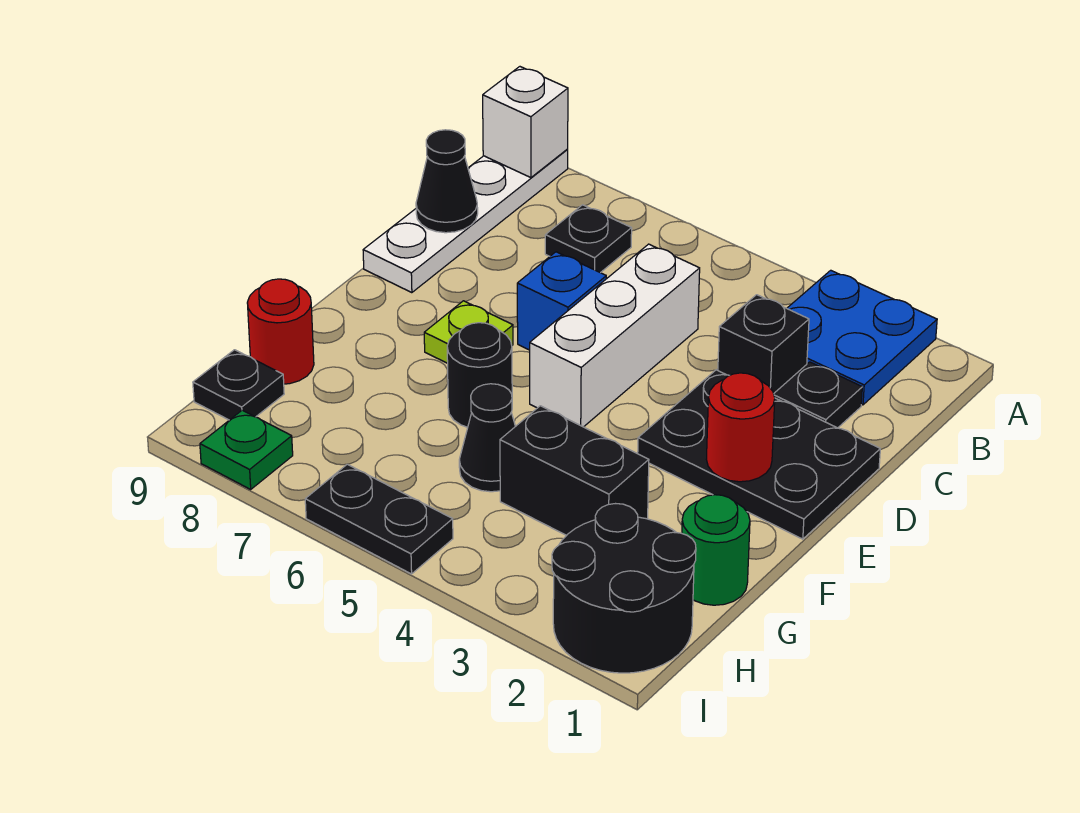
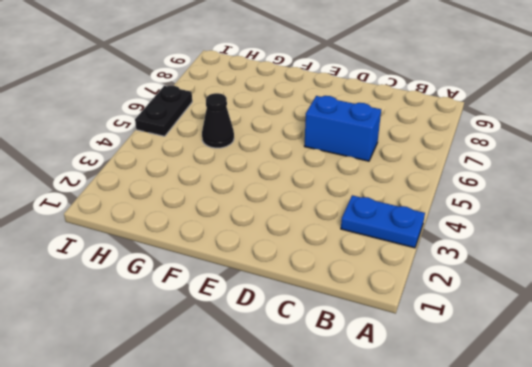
blue plate A3:B3 level 1 -> blue plate A2:B3 level 1
blue brick C6:D6 level 1 -> blue brick D6 level 1
none -> white plate A9:D9 level 1
none -> black plate B7 level 1
none -> black plate C2 level 1

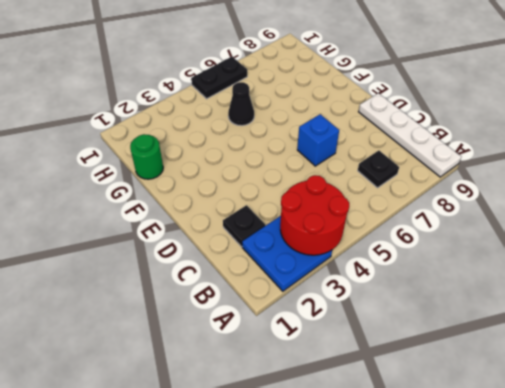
red round brick A3:B4 level 2 -> none
none -> black brick C3 level 1
none -> white brick C5:E5 level 1
none -> black plate D1:E3 level 1

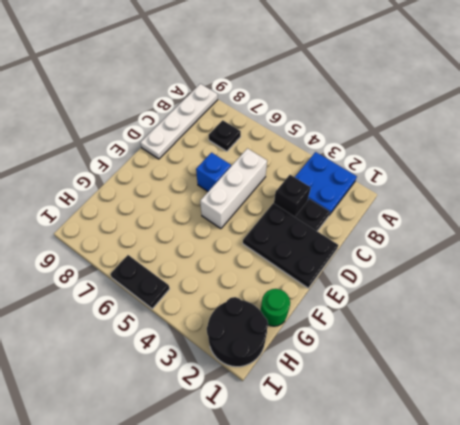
none -> lime plate E7 level 1
none -> black round brick F6 level 1
none -> black brick G3:G4 level 1

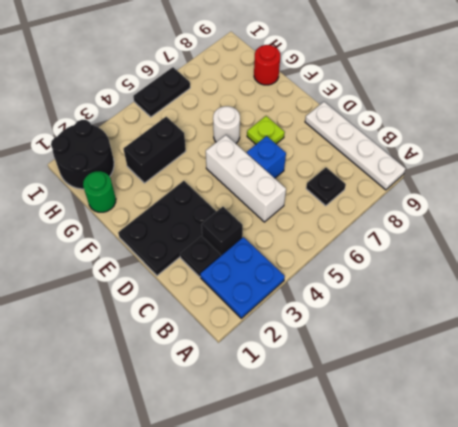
white round brick F6 level 1 -> black round brick F6 level 1
none -> black cone G5 level 1
none -> black plate H9 level 1
none -> green plate I8 level 1

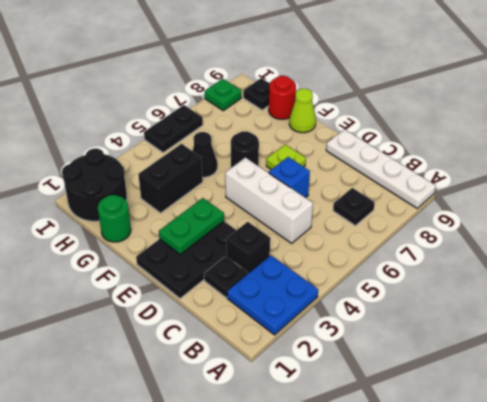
green plate E2:E3 level 2 -> red round brick E2 level 2
lime cone F9 level 1 -> none
none -> white brick A9 level 2
none -> black cone C9 level 2

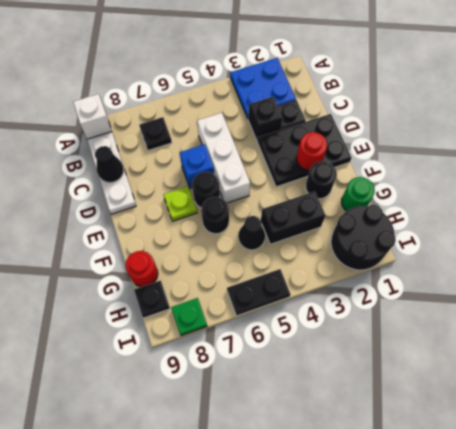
black round brick E6 level 1 -> none
black round brick F2 level 1 -> none

